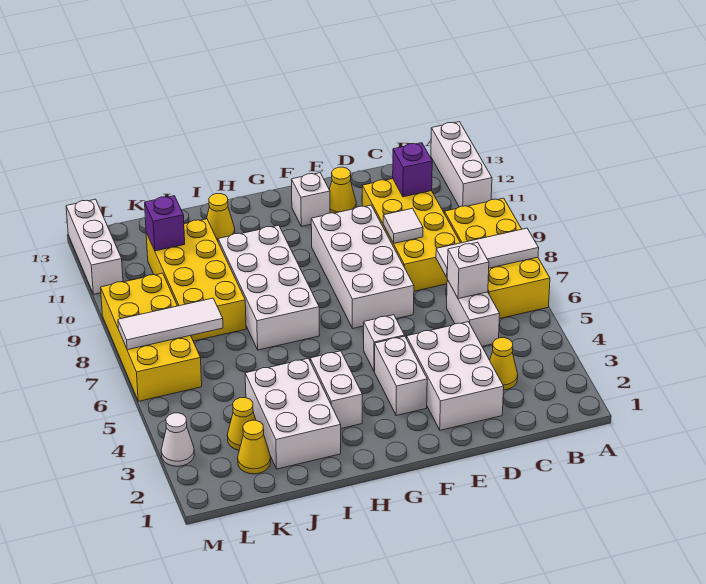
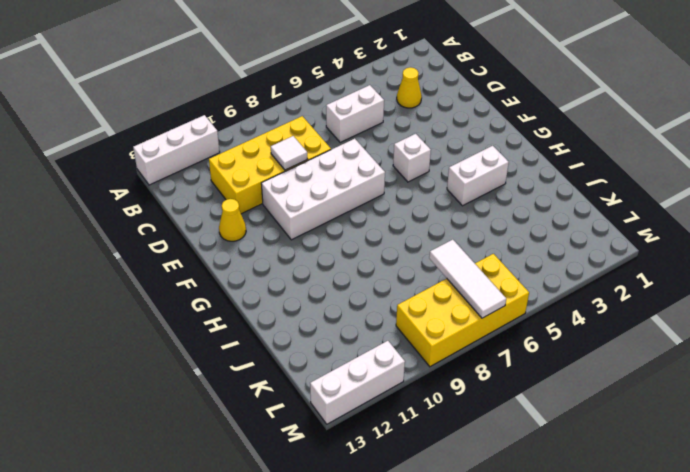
none -> yellow brick A6:B9 level 1
none -> white brick D2:E4 level 1
none -> white brick F3:F4 level 1

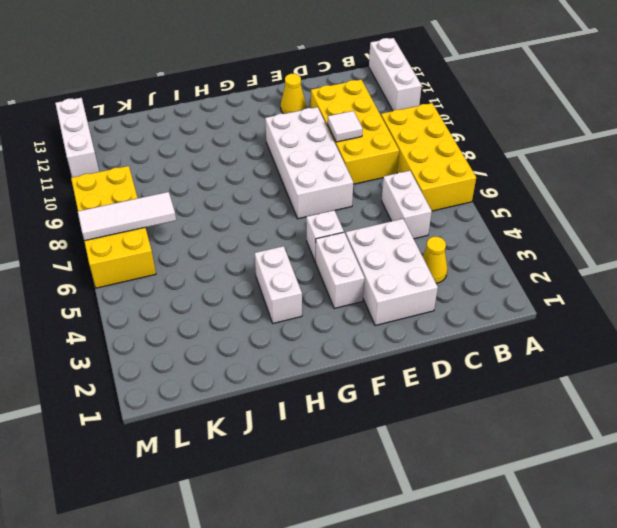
none -> white brick F12 level 1
none -> white brick H7:I10 level 1
none -> white brick I2:J4 level 1

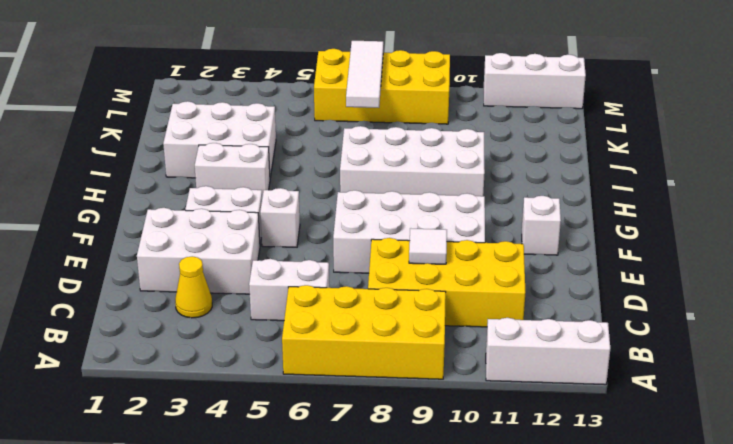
none -> yellow cone E12 level 1
none -> yellow cone I12 level 1
none -> yellow brick J8:K11 level 1

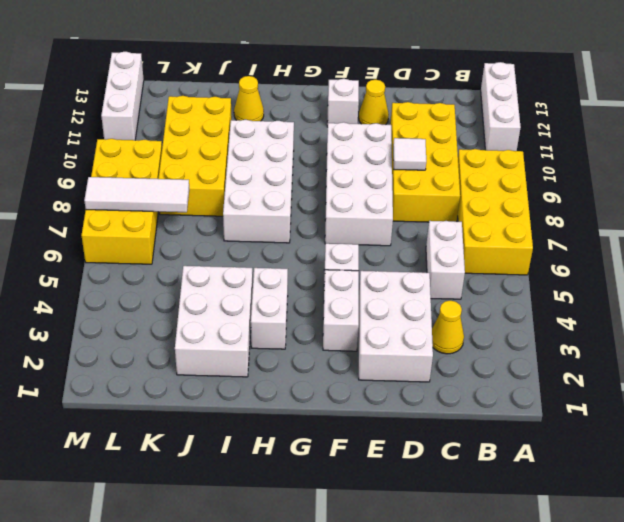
none -> yellow cone K2 level 1
none -> yellow cone K3 level 1
none -> white cone M3 level 1

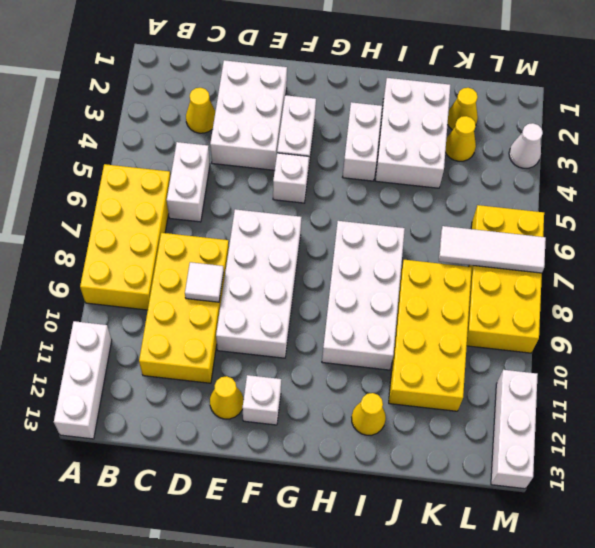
none -> white tile A7:C7 level 2
none -> white brick C6 level 2
none -> purple brick C11 level 2

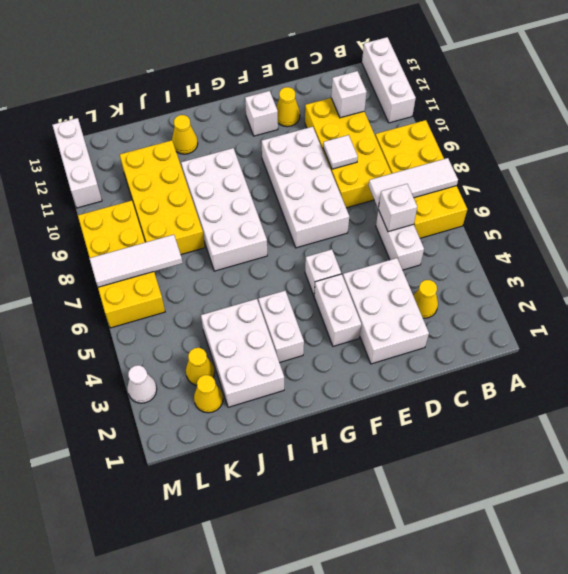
white brick C11 level 2 -> purple brick C11 level 2
none -> purple brick K11 level 2

